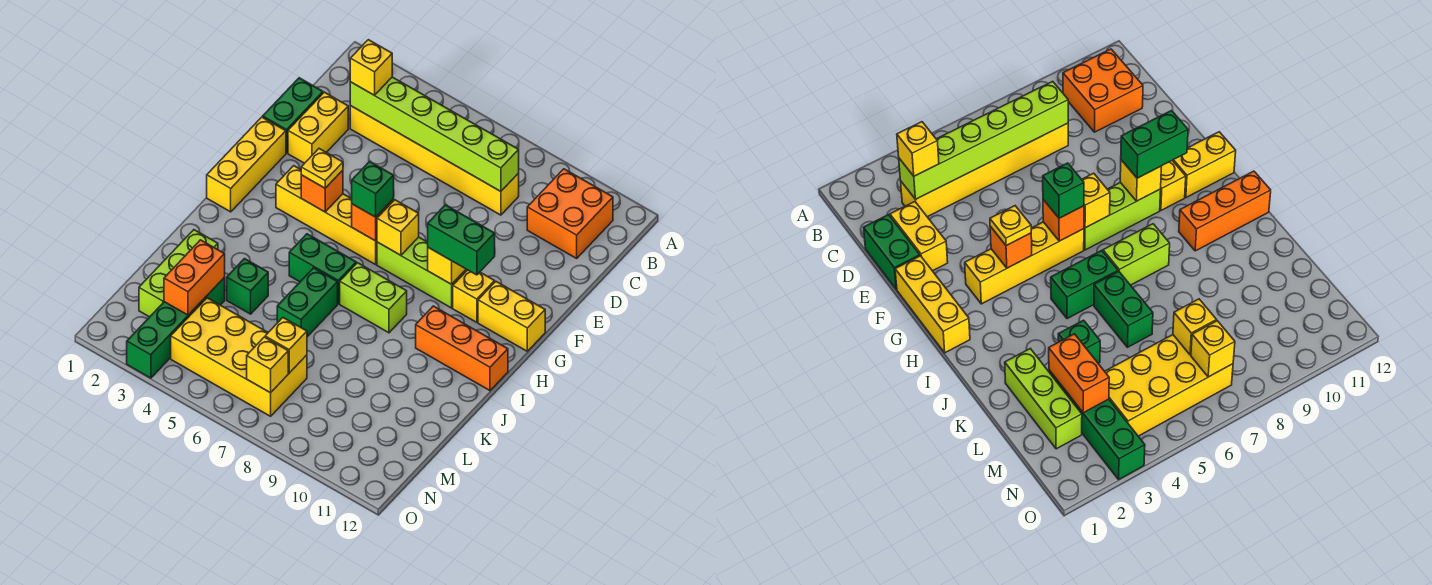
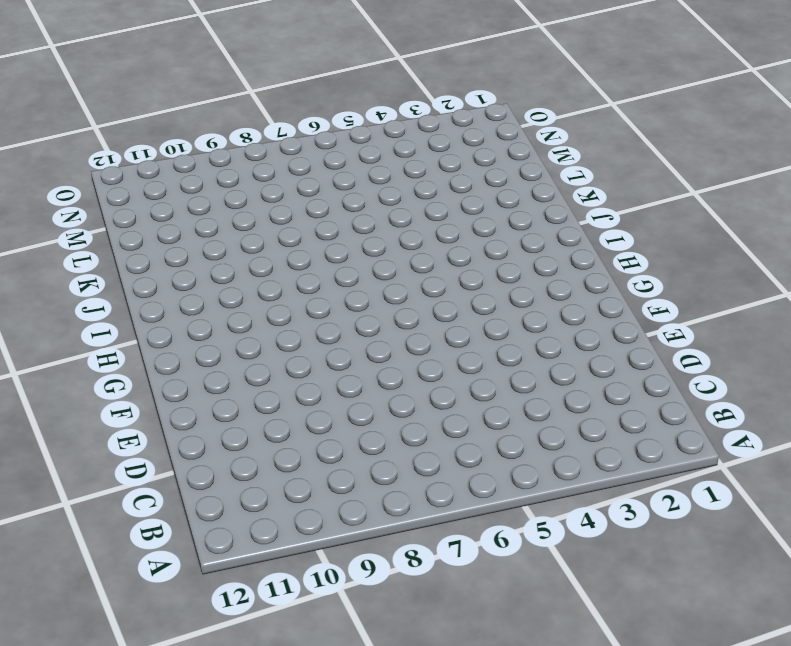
none -> orange brick B10:C11 level 1
none -> yellow brick C3:C8 level 1
none -> green brick D1:E1 level 1

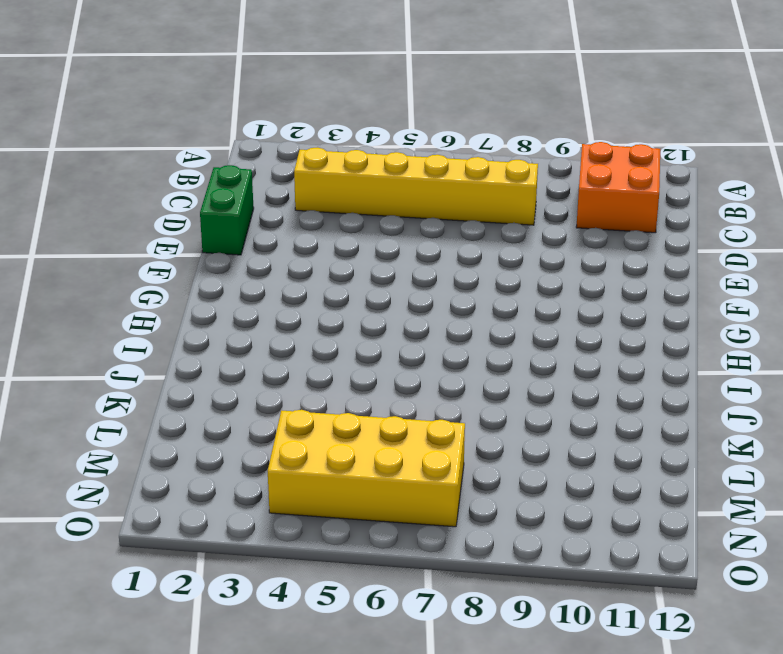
none -> yellow brick D2:E2 level 1
none -> yellow brick F1:H1 level 1
none -> yellow brick G3:G6 level 1

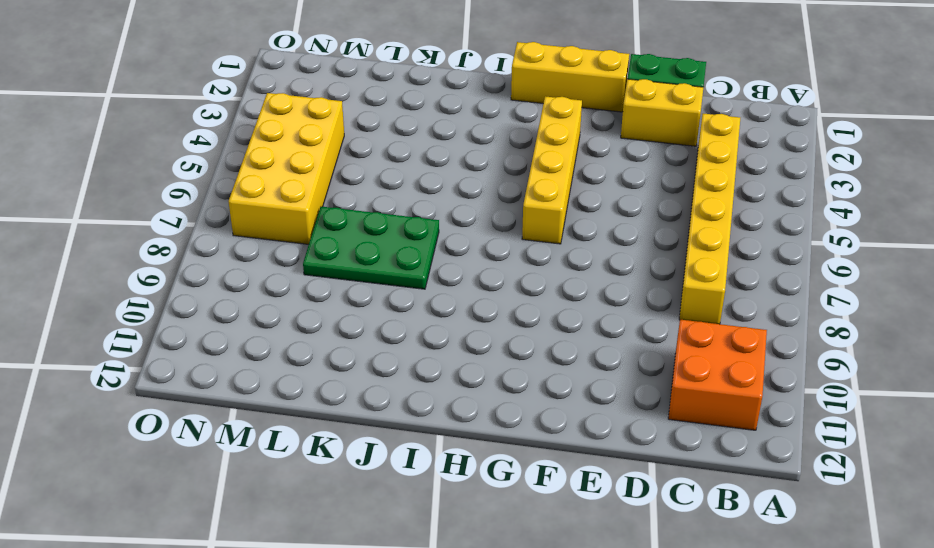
green plate J7:L8 level 1 -> none
none -> lime brick G7:G9 level 1
none -> yellow brick G10 level 1
none -> yellow brick G11:G12 level 1

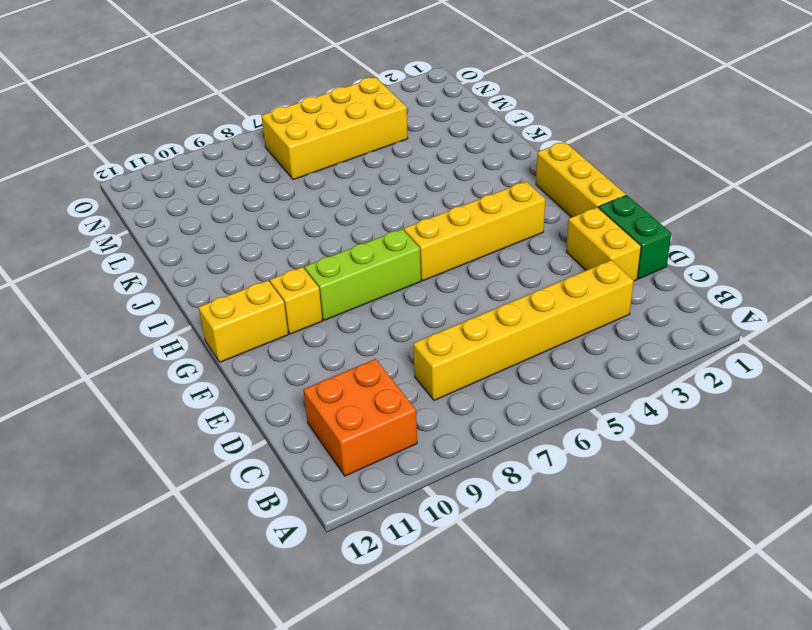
none -> green brick I5:I6 level 1
none -> lime brick I7:I8 level 1
none -> orange brick I10:I12 level 1

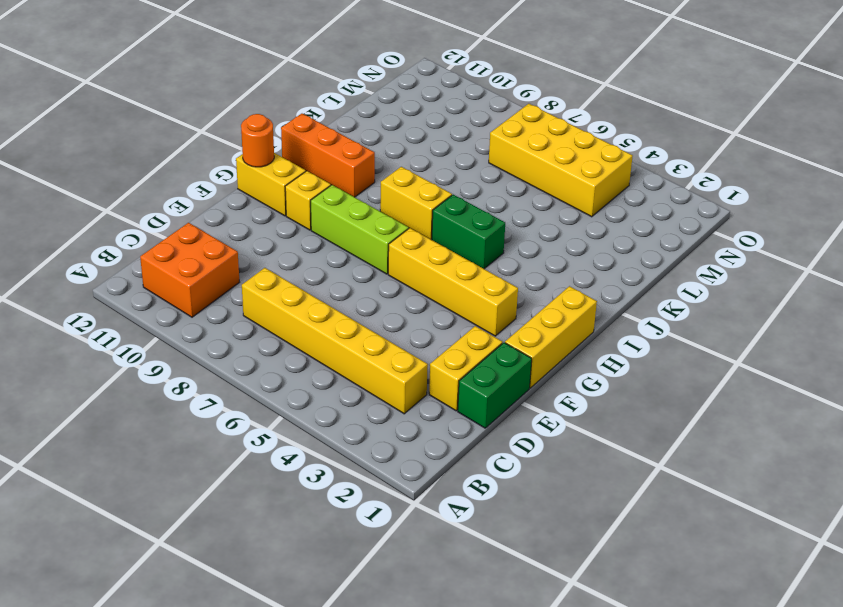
orange round brick G12 level 2 -> none
yellow brick I7:I8 level 1 -> lime brick I7:I8 level 1
none -> green brick J6:K6 level 1
none -> lime brick K2:M2 level 1
none -> green brick K4 level 1

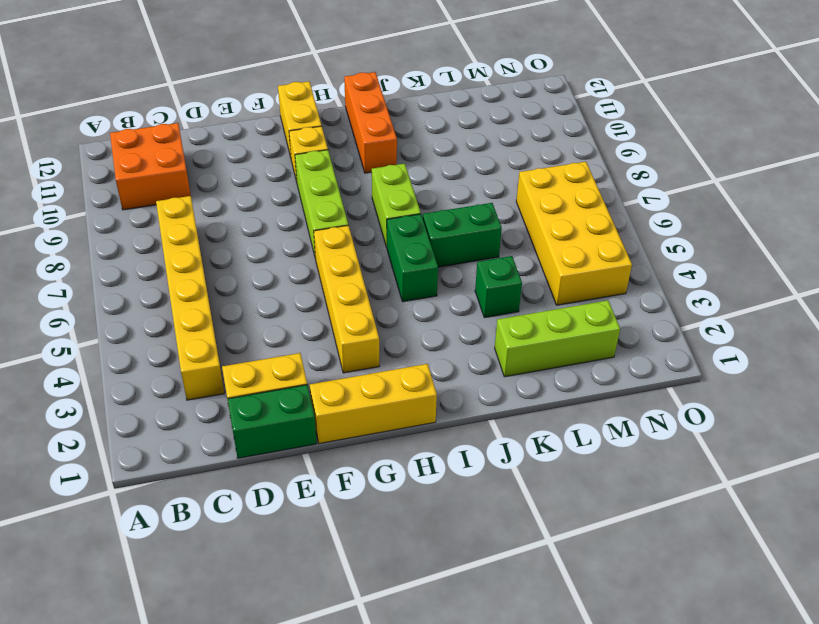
none -> green brick L3:O3 level 1
none -> lime brick C3:C8 level 2
none -> orange brick G4 level 2

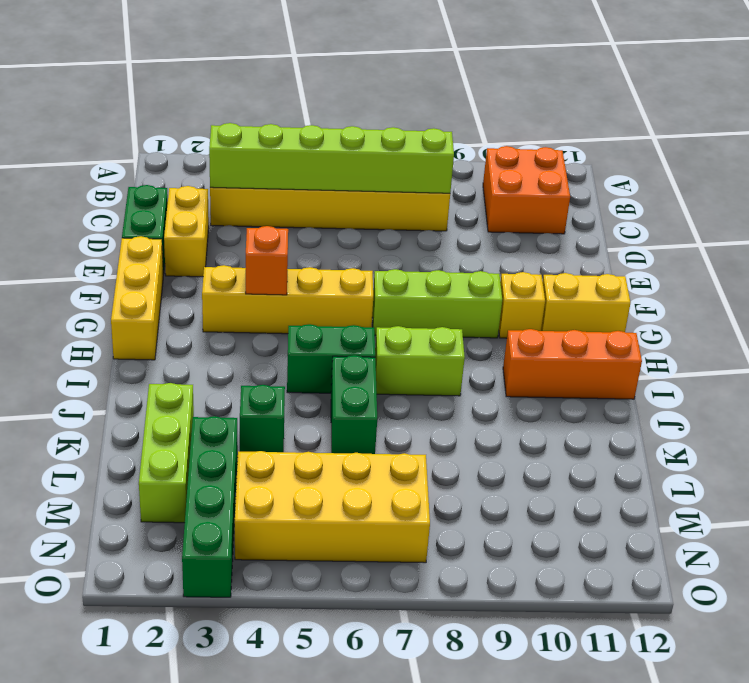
none -> orange brick G6 level 2
none -> yellow brick G7 level 2
none -> yellow brick G9 level 2

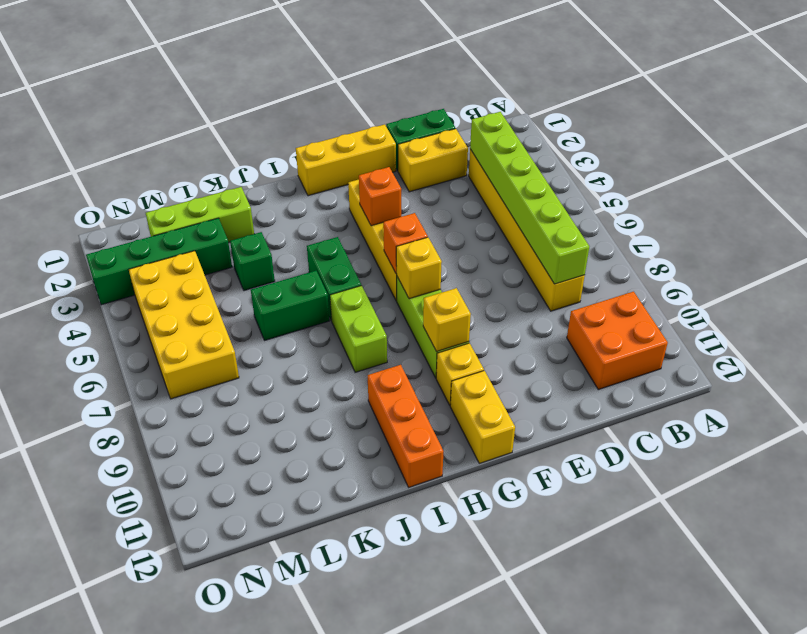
none -> orange brick L3:M3 level 2
none -> yellow brick M7 level 2
none -> yellow brick N7 level 2

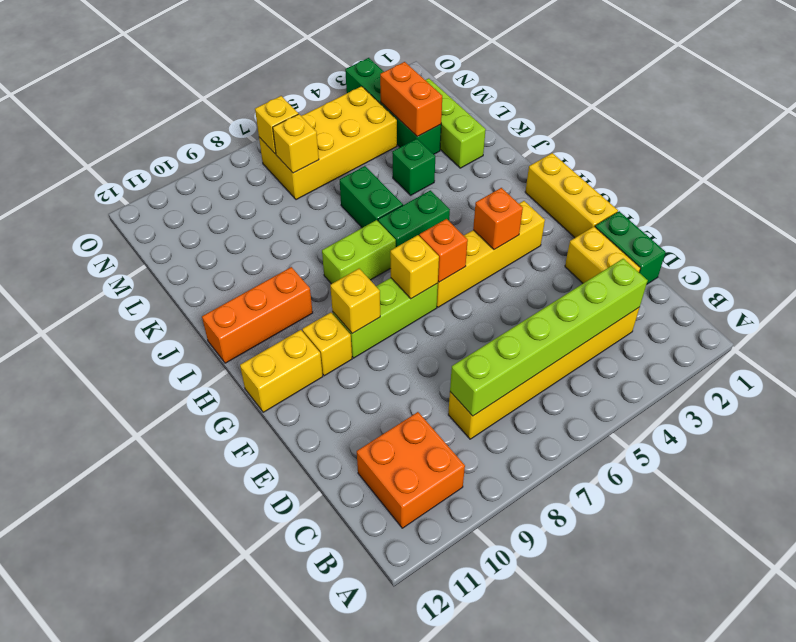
none -> yellow brick C3 level 3
none -> yellow plate G4 level 3
none -> green brick G6 level 3

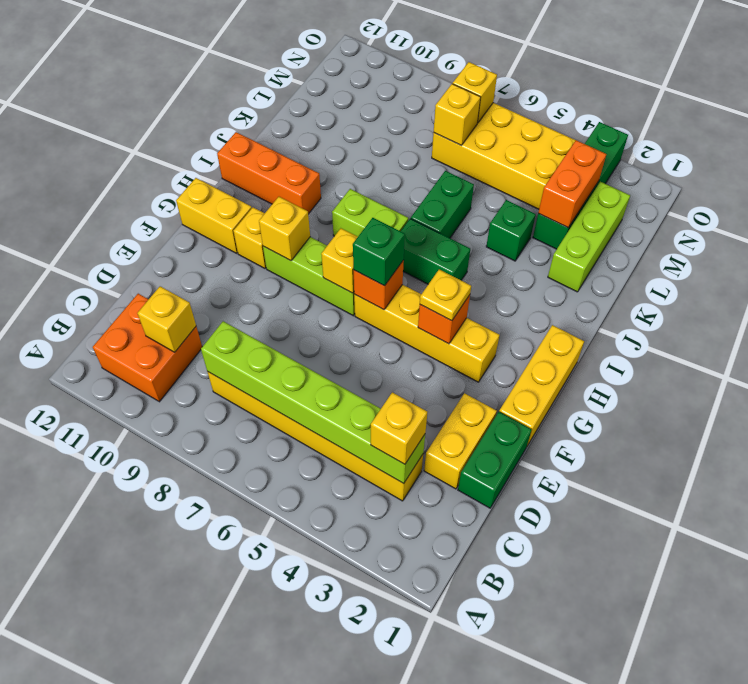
yellow brick C10 level 2 -> none
none -> green brick G9:G10 level 3

